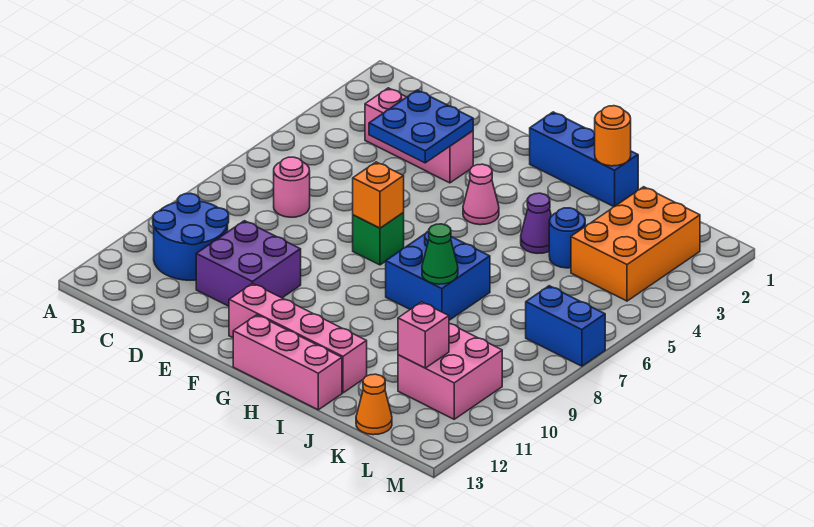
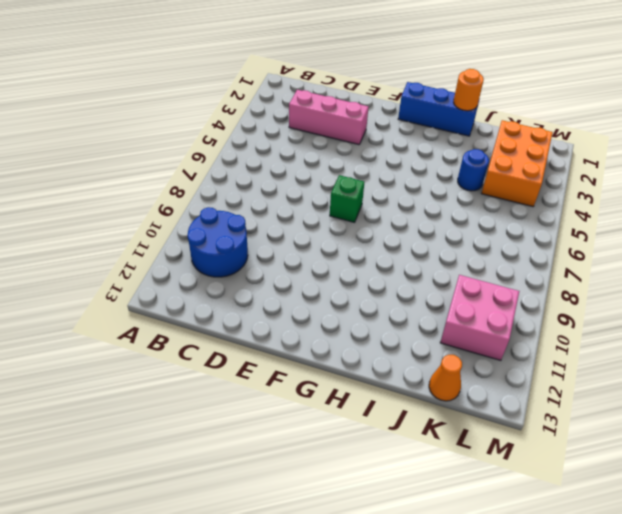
none -> pink round brick C7 level 1
none -> purple brick D10:E11 level 1
none -> pink brick F12:I12 level 1

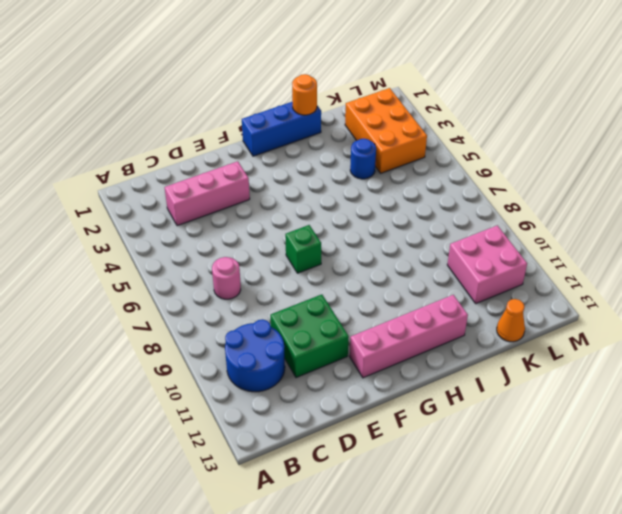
green brick D10:E11 level 1 -> purple brick D10:E11 level 1
none -> pink cone G4 level 1
none -> pink brick G13:I13 level 1
none -> blue brick H7:I8 level 1

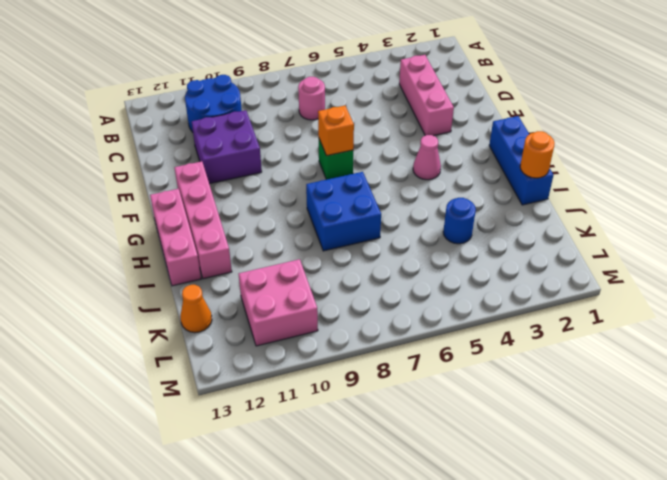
none -> purple cone I4 level 1
none -> orange brick K2:L4 level 1
none -> blue brick L7:M7 level 1

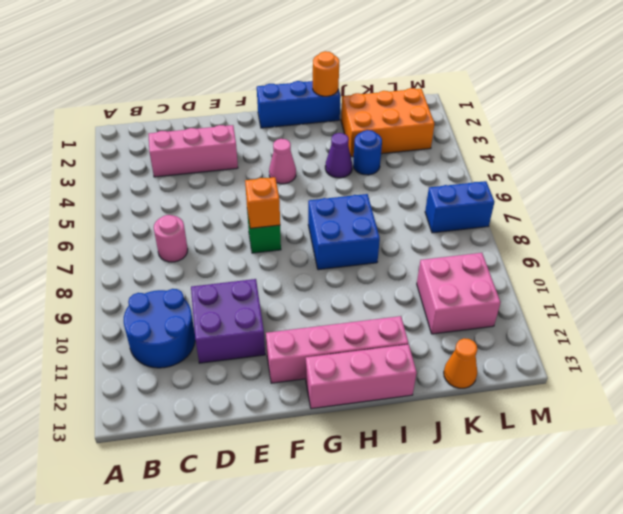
orange brick J2:L3 level 1 -> orange brick K2:L4 level 1
none -> blue plate D3:E4 level 2
none -> green cone I8 level 2
none -> pink brick K11 level 2

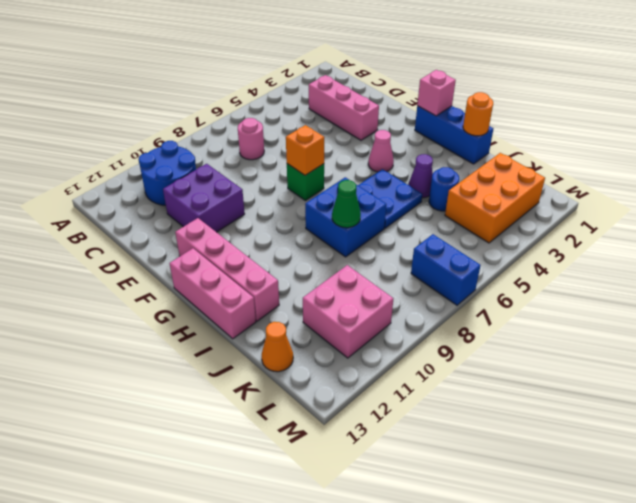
pink brick G1 level 2 -> pink brick K11 level 2
blue plate H5:I6 level 1 -> blue plate D3:E4 level 2

